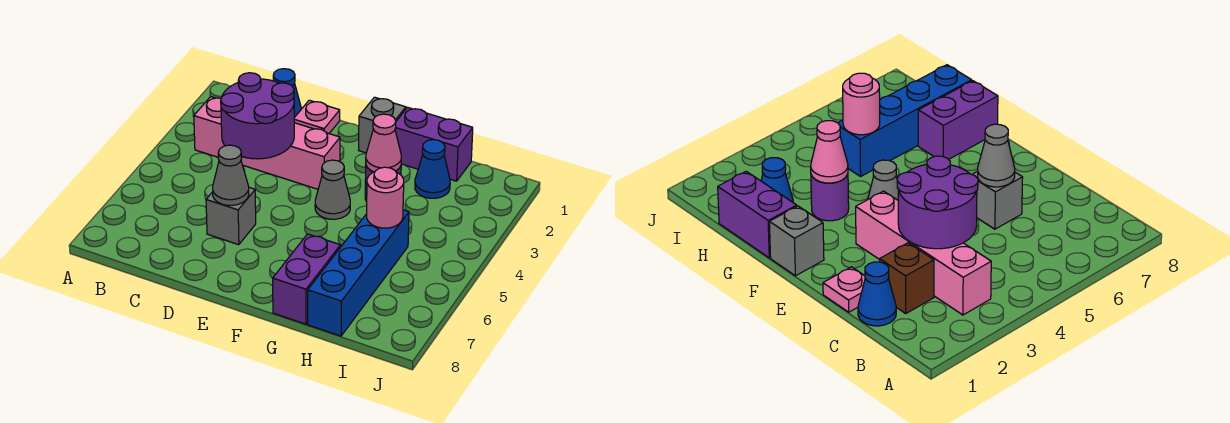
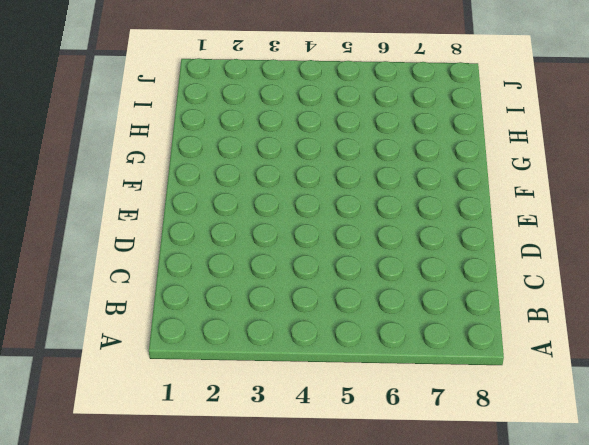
none -> pink brick B3:E3 level 1
none -> blue cone C1 level 1
none -> brown brick C2 level 1

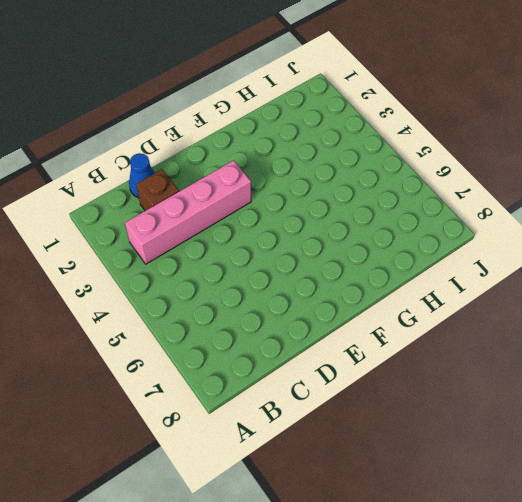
none -> pink plate D1 level 1
none -> grey brick D6 level 1
none -> grey brick F1 level 1

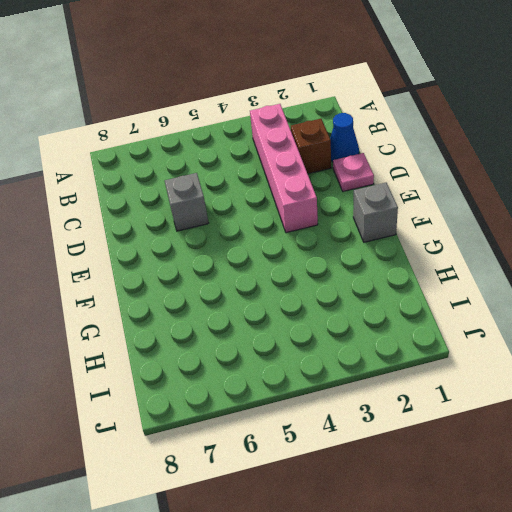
none -> grey cone F4 level 1
none -> purple brick G1:H1 level 1
none -> purple round brick G3 level 1

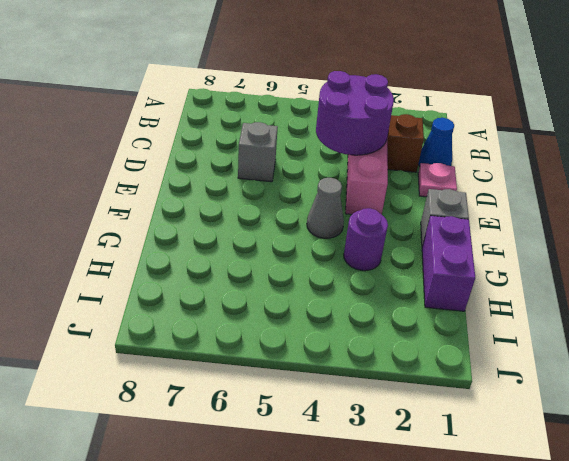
none -> purple brick G7:G8 level 1
none -> blue cone H2 level 1
none -> blue brick H5:H8 level 1

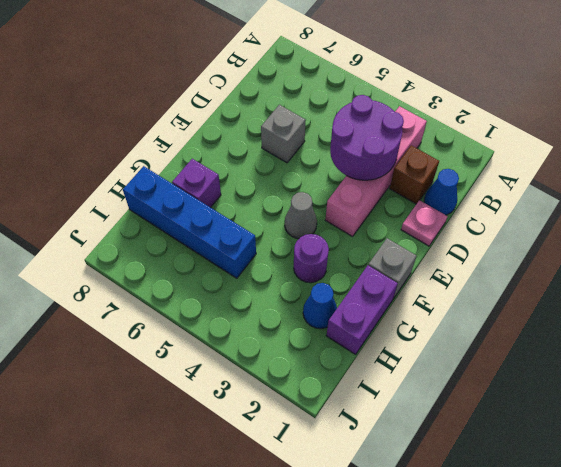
purple brick G7 level 1 -> purple brick G7:G8 level 1
none -> grey cone D6 level 2
none -> pink cone G3 level 2
none -> pink round brick H5 level 2

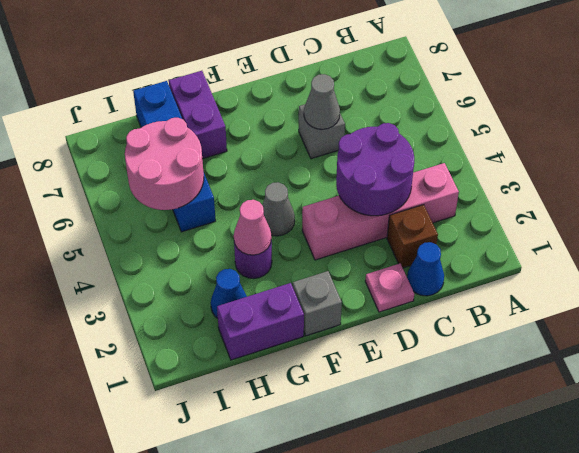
pink round brick H5:I6 level 2 -> pink round brick H5 level 2

